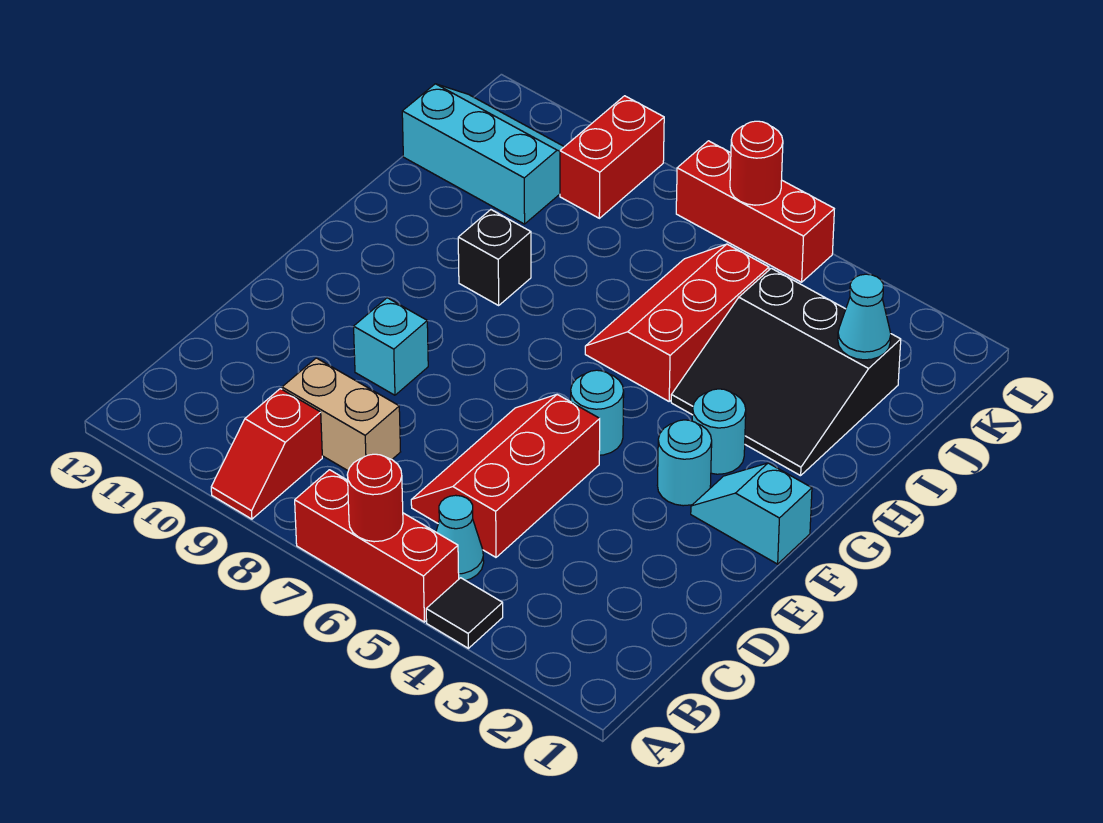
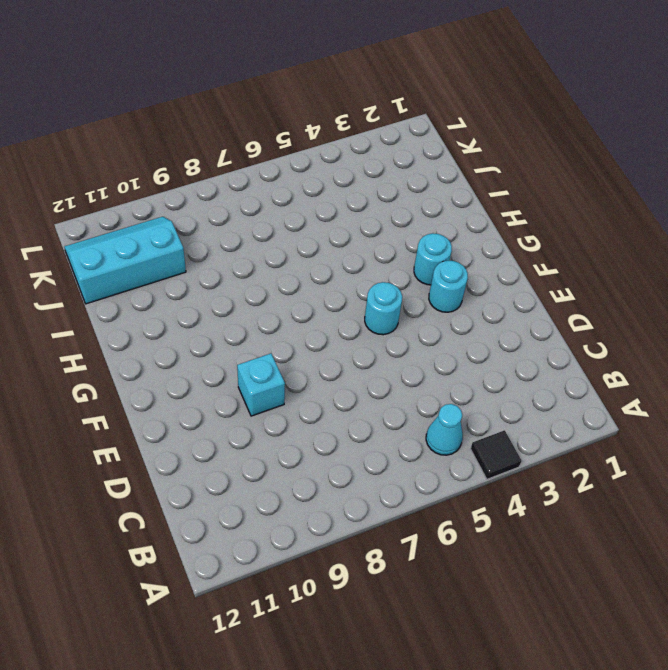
none -> red brick A5:A7 level 1
none -> red slope A9:B9 level 1 top B
none -> red slope C5:E6 level 1 top 5

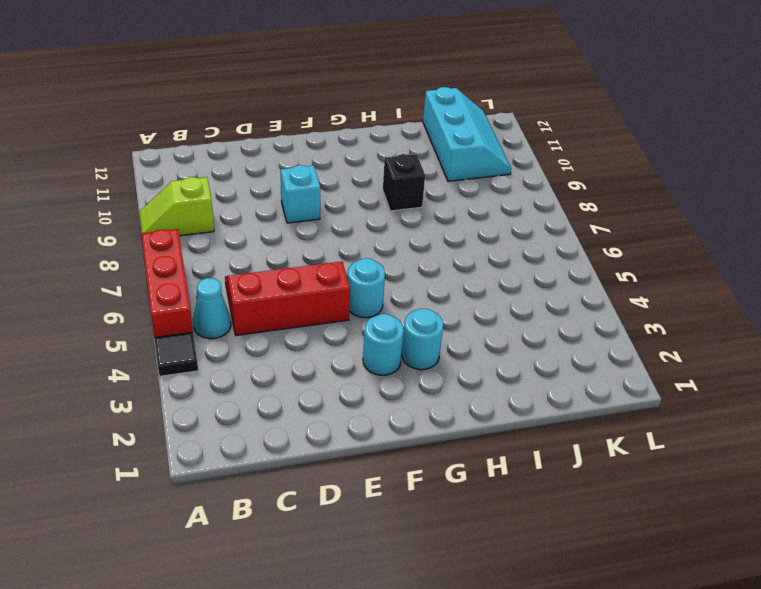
lime slope A9:B9 level 1 top B -> red slope A9:B9 level 1 top B
none -> tan brick C8:C9 level 1
none -> cyan slope F1:F2 level 1 top 1
none -> black slope H2:J4 level 1 top J

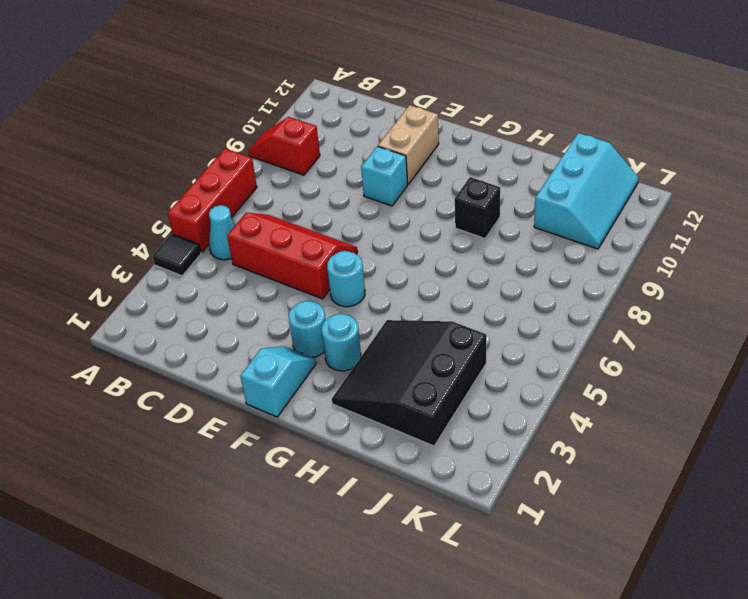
tan brick E10:E11 level 1 -> tan brick C8:C9 level 1
none -> red slope H5:J6 level 1 top 5
none -> red brick K9:L9 level 1
none -> red brick L5:L7 level 1

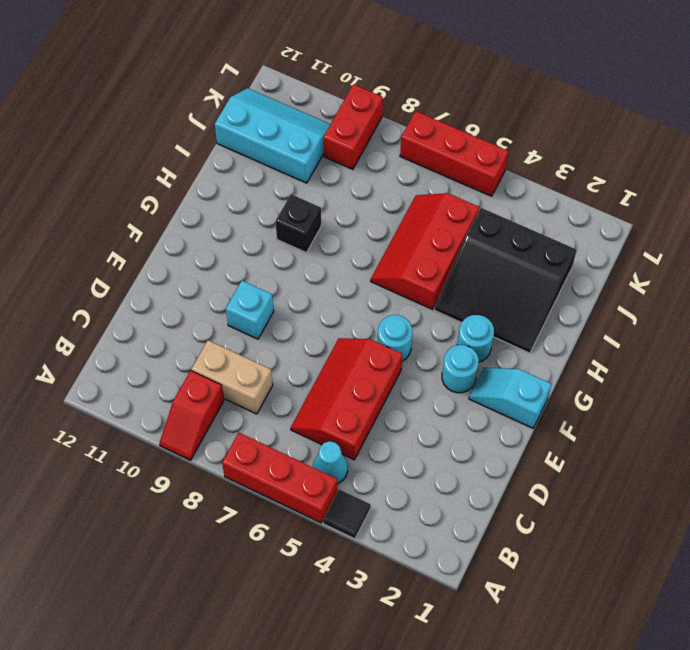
none -> red round brick A6 level 2
none -> cyan cone J2 level 2
none -> red round brick L6 level 2

